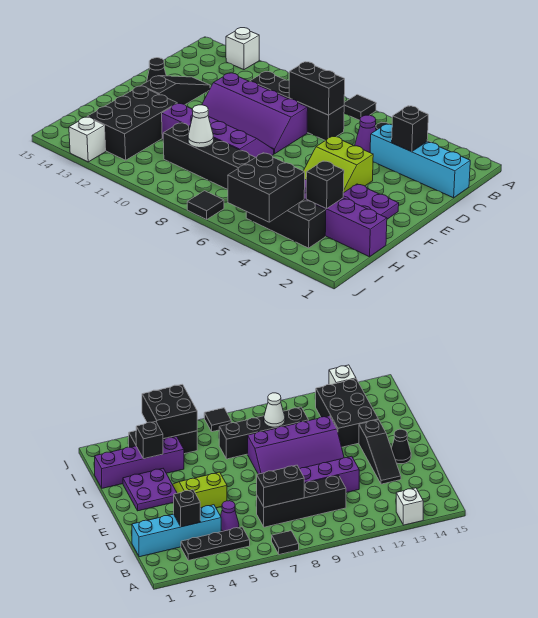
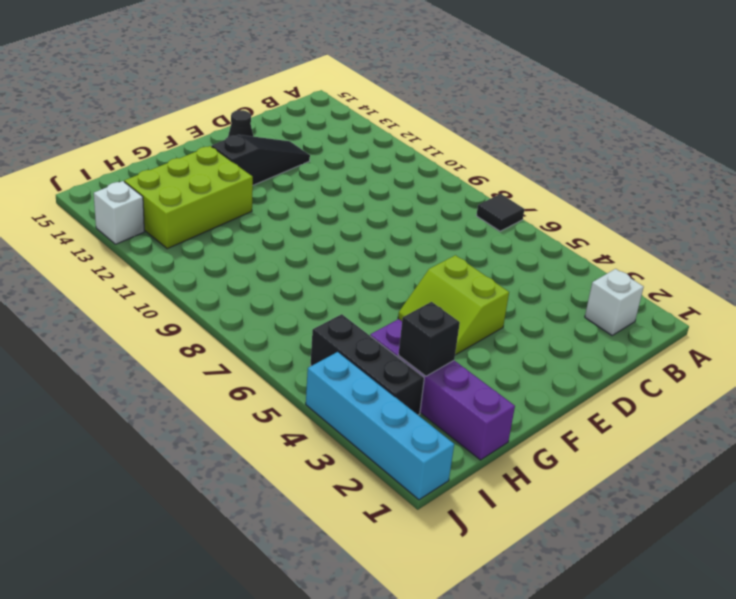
white brick B2 level 1 -> white brick A13 level 1
lime brick G12:I13 level 1 -> black brick G12:I13 level 1
cyan brick J1:J4 level 1 -> cyan brick C1:C4 level 1
none -> black plate B3:B5 level 1
none -> purple cone C5 level 1
none -> black brick C7:C10 level 1

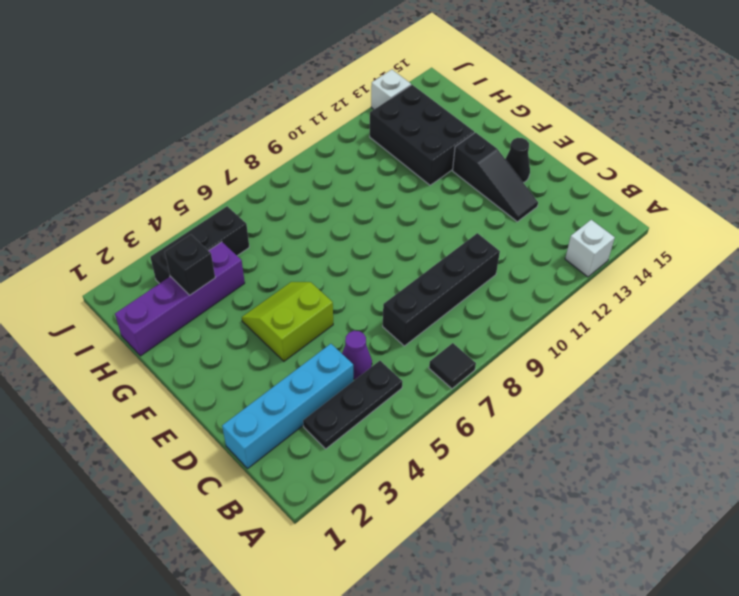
none -> purple slope D8:E11 level 1 top D
none -> purple plate F2:G3 level 1
none -> purple slope F8:G11 level 1 top G

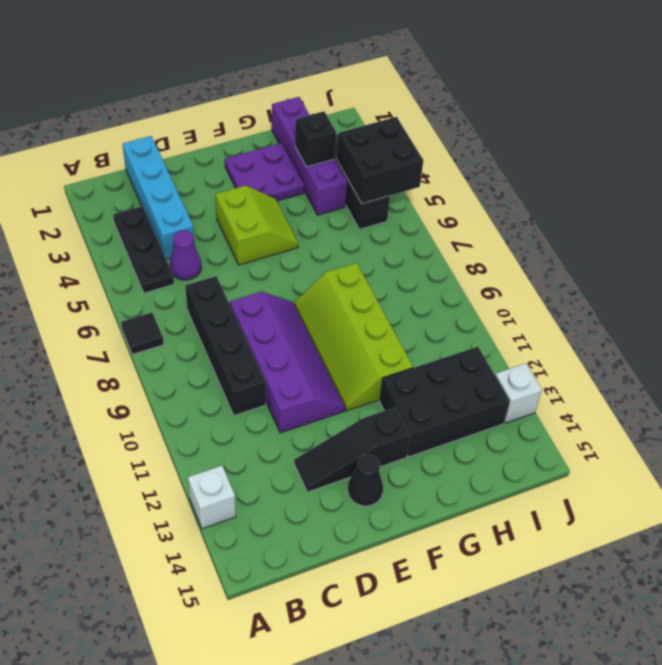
lime slope F8:G11 level 1 top G -> purple slope F8:G11 level 1 top G
none -> black brick H7:H10 level 1
none -> black tile J7 level 1
none -> black brick C3 level 2

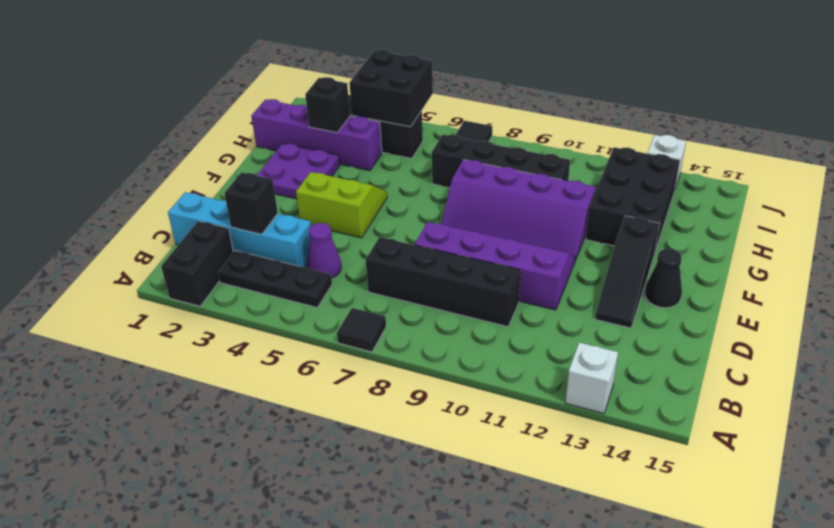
black brick A2:B2 level 1 -> black brick C7:C8 level 2
none -> white cone H9 level 2

